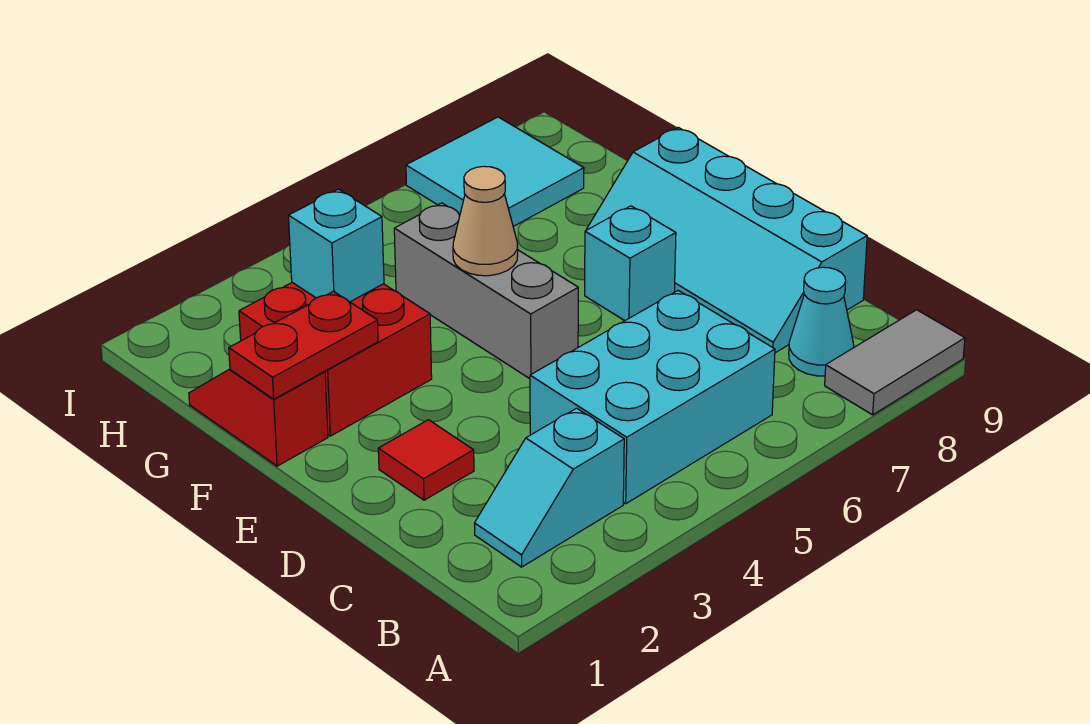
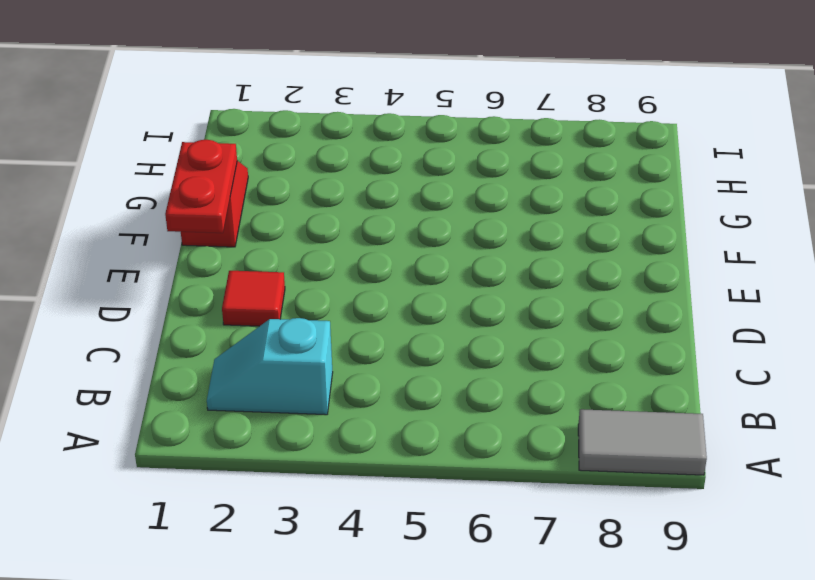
red plate E1:F1 level 2 -> red plate F1:F2 level 2
none -> cyan brick B4:C6 level 1
none -> cyan cone B8 level 1
none -> cyan slope C8:F9 level 1 top 9

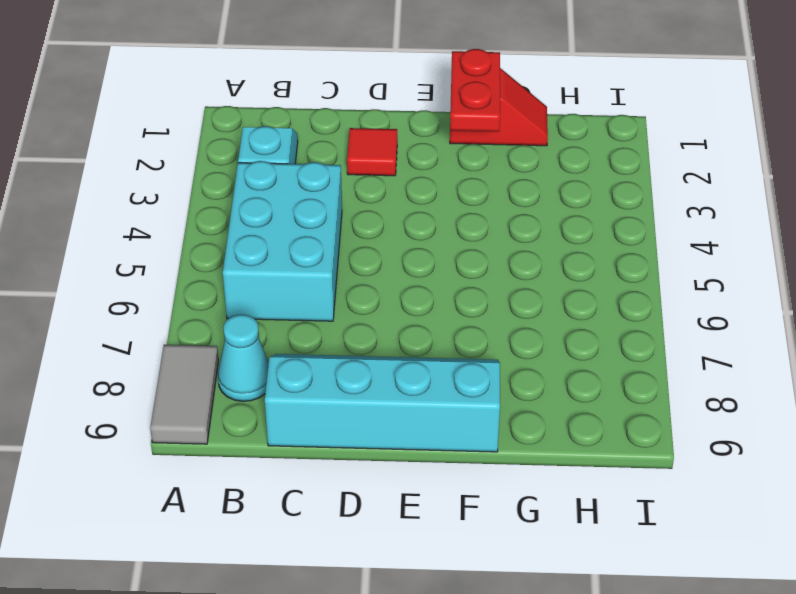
none -> grey brick E5:G5 level 1
none -> cyan brick E7 level 1
none -> red brick F2:G3 level 1

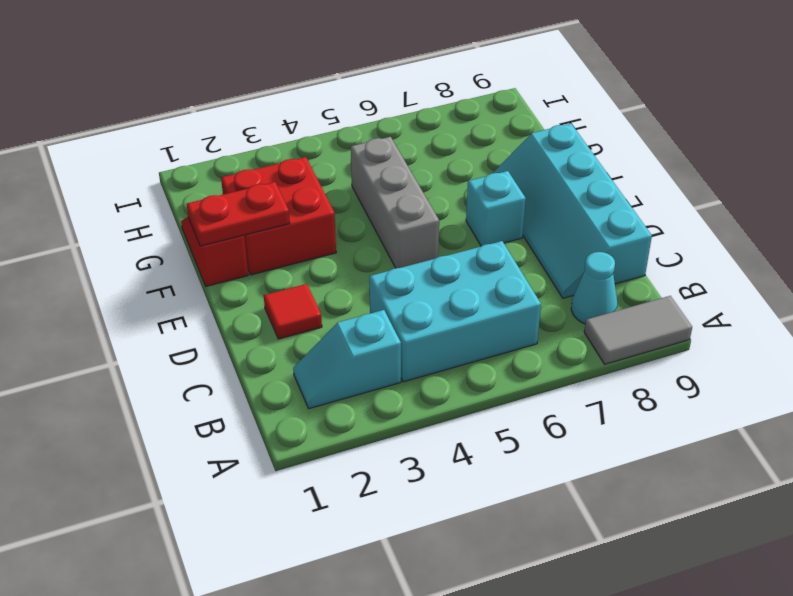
none -> cyan tile H7:I8 level 1
none -> tan cone F5 level 2
none -> cyan brick G3 level 2

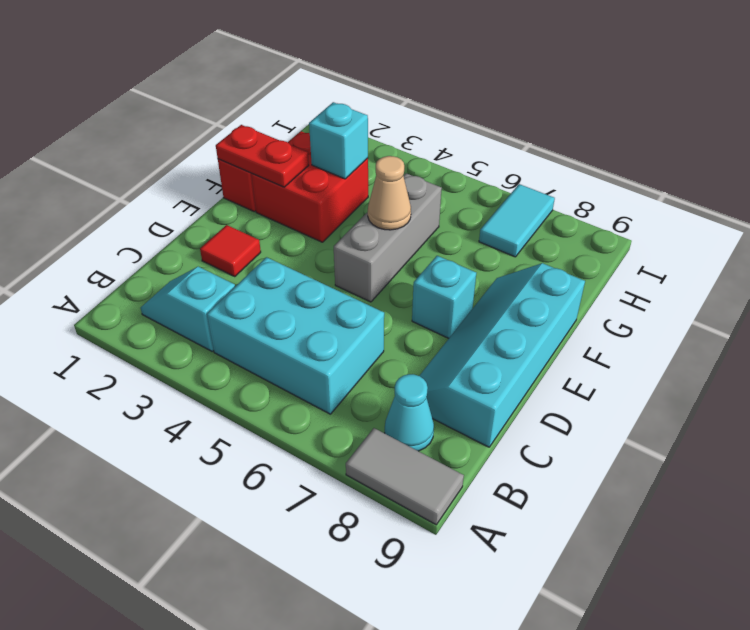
cyan tile H7:I7 level 1 -> cyan tile H7:I8 level 1

